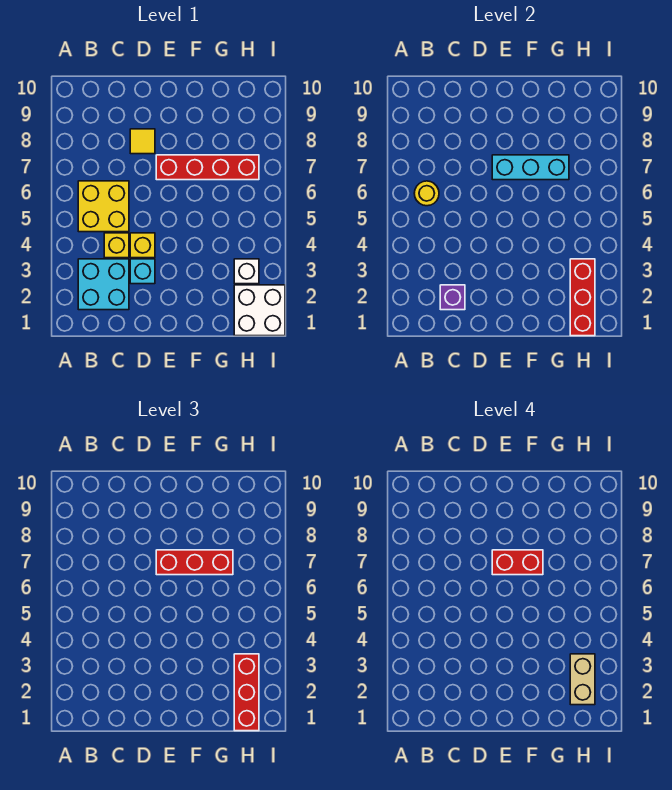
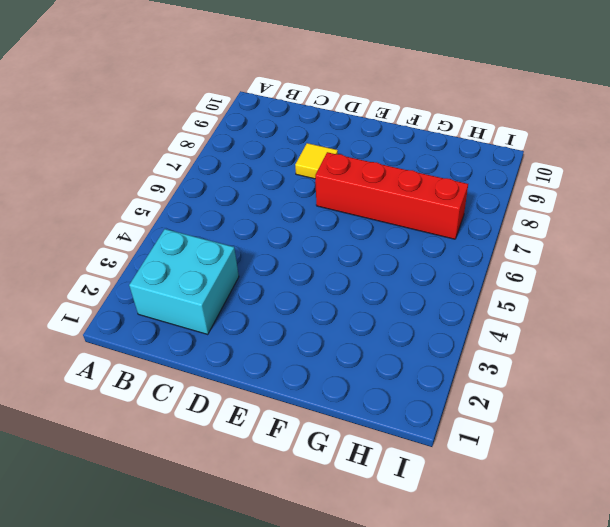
none -> yellow brick B5:C6 level 1
none -> yellow brick C4 level 1
none -> cyan brick D3 level 1

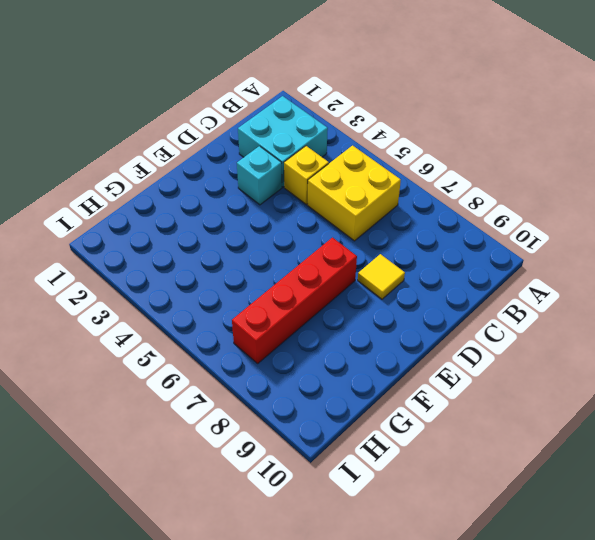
none -> yellow brick D4 level 1
none -> white brick H1:I2 level 1
none -> white brick H3 level 1

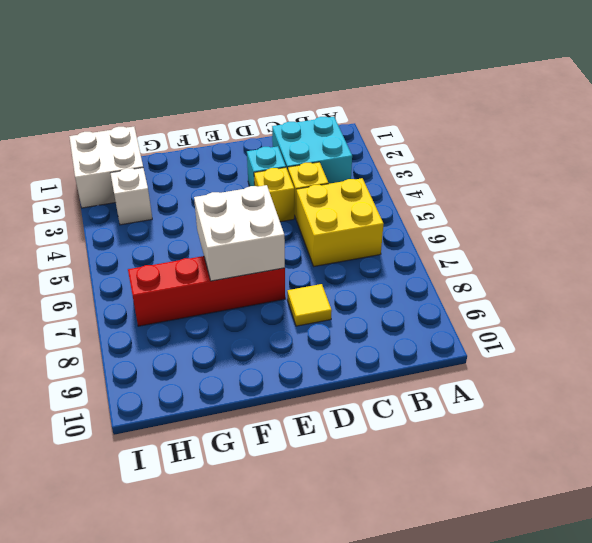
white brick E6:F7 level 2 -> cyan brick E7:G7 level 2
none -> yellow round brick B6 level 2
none -> purple brick C2 level 2
none -> red brick H1:H3 level 2

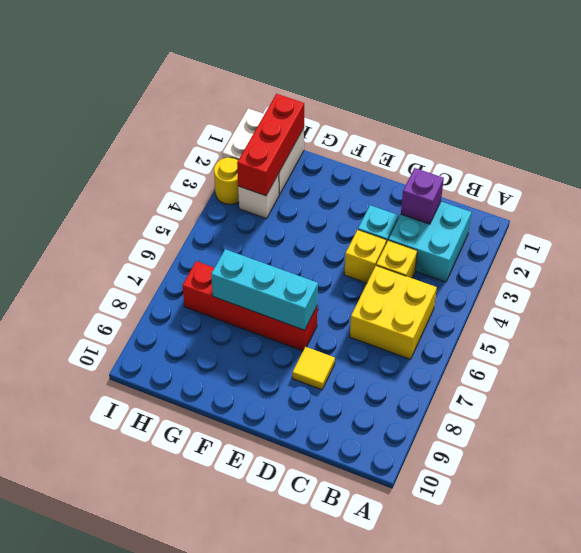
yellow round brick I3 level 1 -> yellow round brick B6 level 2
none -> red brick E7:G7 level 3
none -> red brick H1:H3 level 3
none -> red brick E7:F7 level 4

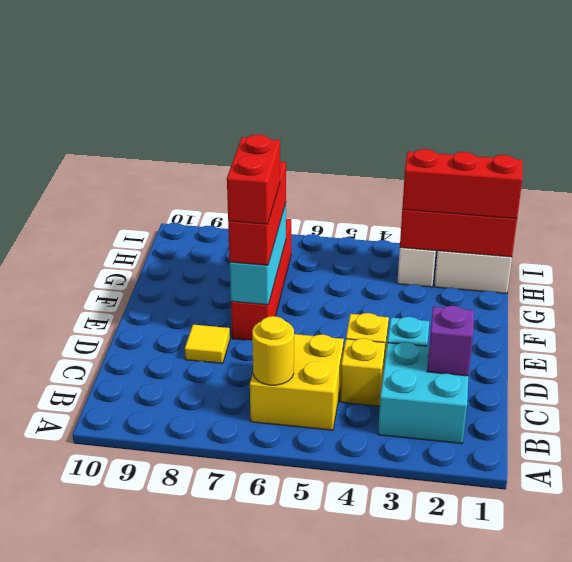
none -> tan brick H2:H3 level 4

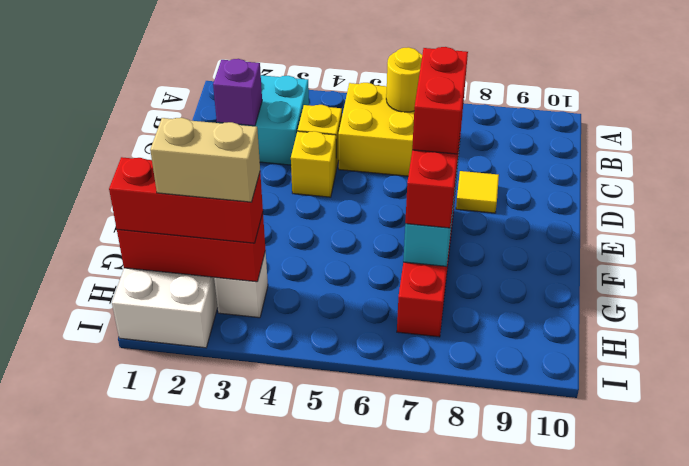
none -> cyan brick D3 level 1

